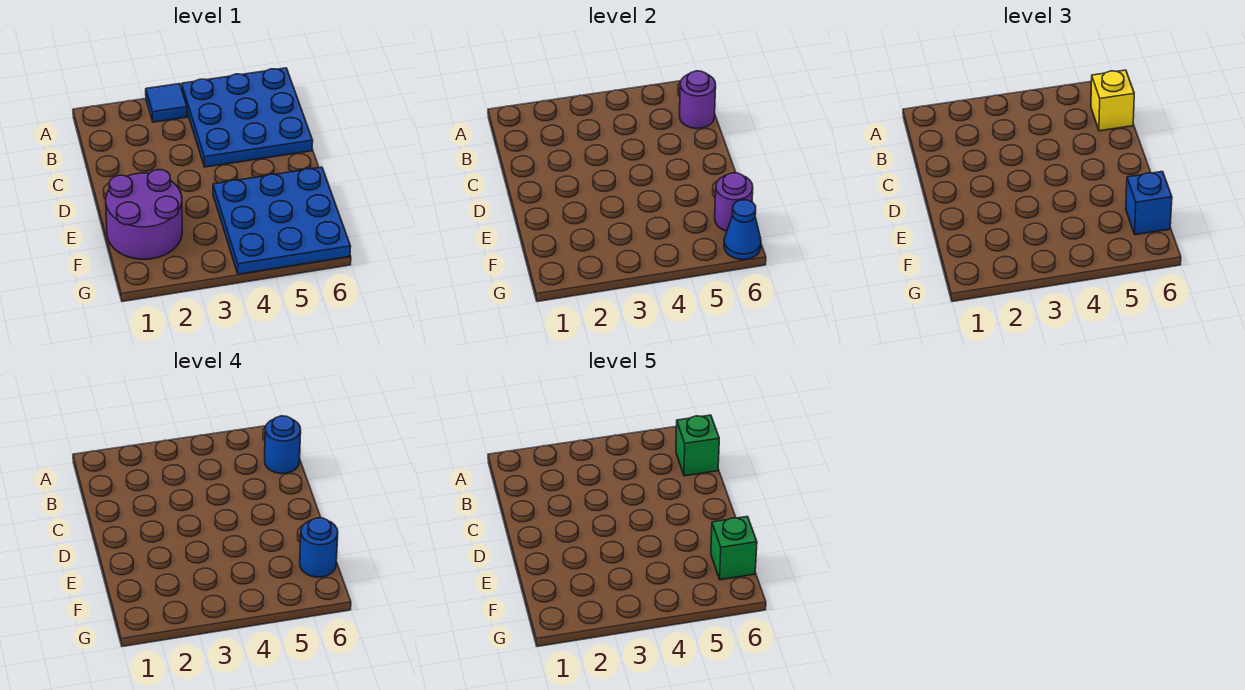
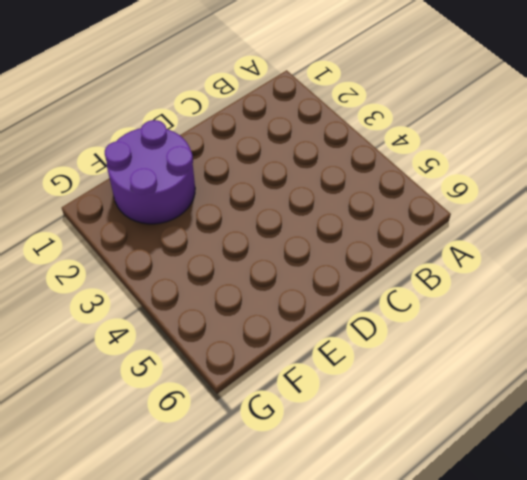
none -> blue tile A3 level 1
none -> blue plate A4:C6 level 1
none -> blue plate E4:G6 level 1

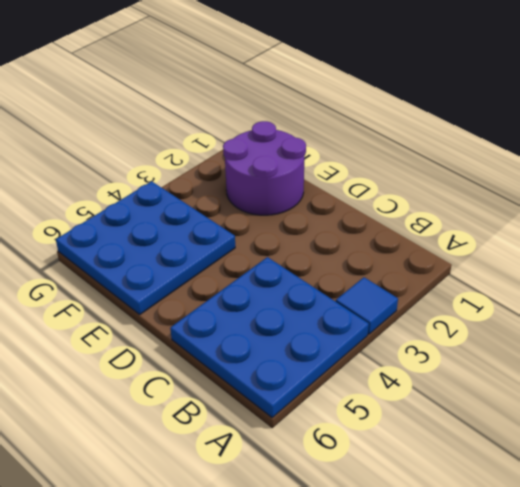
none -> purple round brick B6 level 2
none -> purple round brick F6 level 2
none -> blue cone G6 level 2

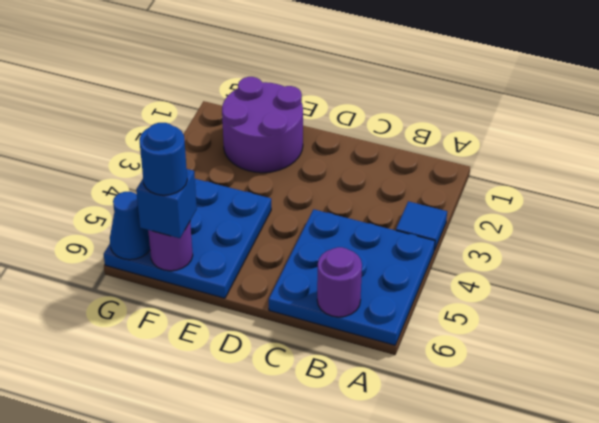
none -> yellow brick B6 level 3
none -> blue round brick B6 level 4
none -> green brick B6 level 5

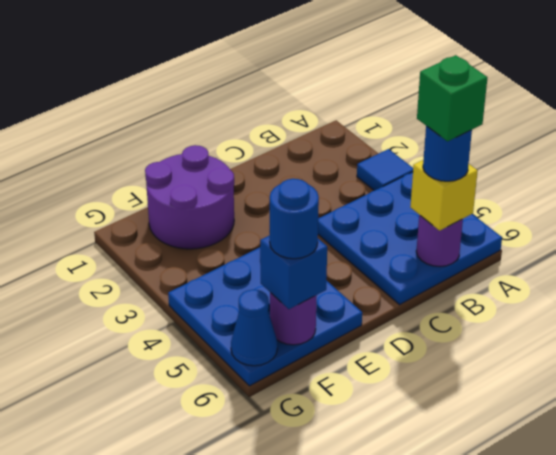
none -> green brick F6 level 5

